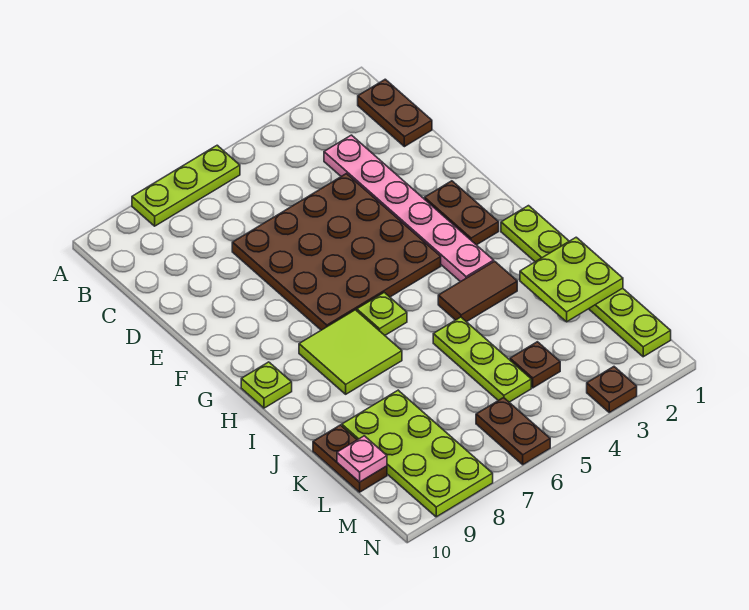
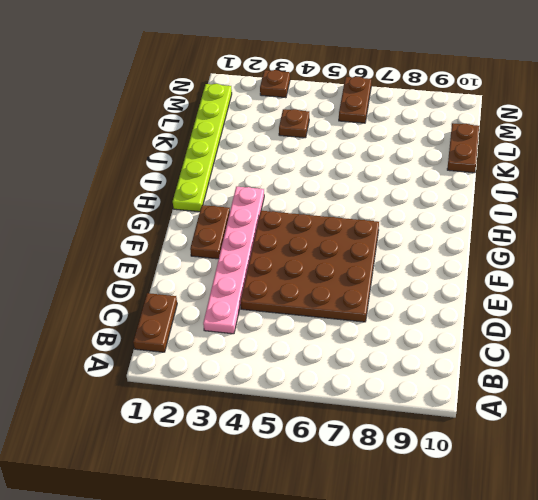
none -> lime plate A6:A8 level 1
none -> lime plate H6 level 1
none -> lime tile H7:I8 level 1

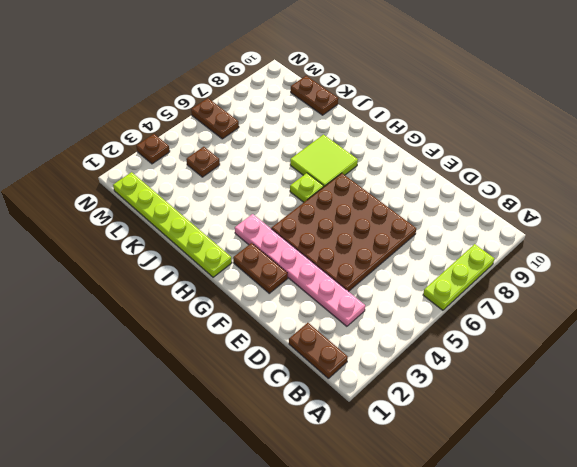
none -> lime plate H10 level 1
none -> brown tile I3:I4 level 1
none -> lime plate J5:L5 level 1

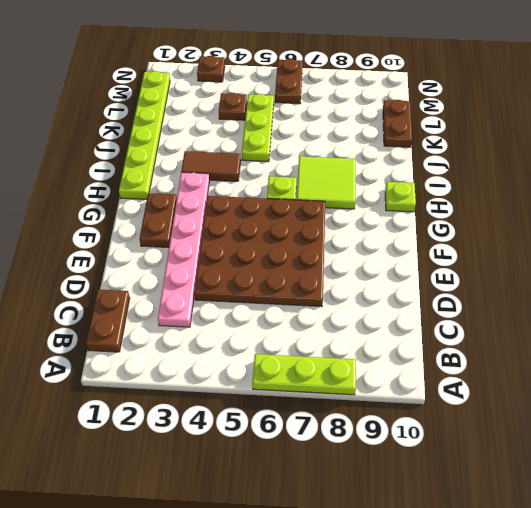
none -> lime plate K8:N9 level 1
none -> lime plate J1:K2 level 2
none -> pink plate L10 level 2

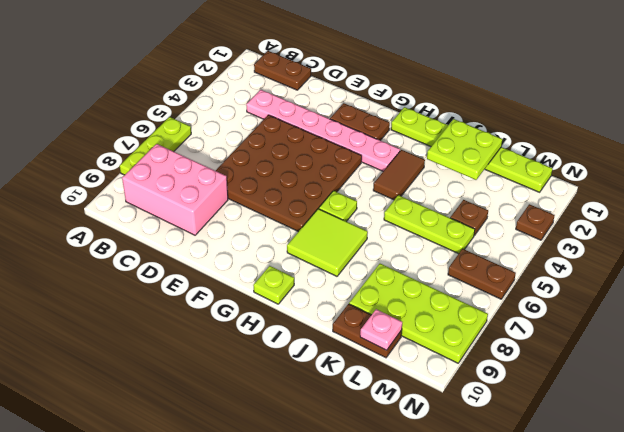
pink brick B8:D9 level 1 -> none

